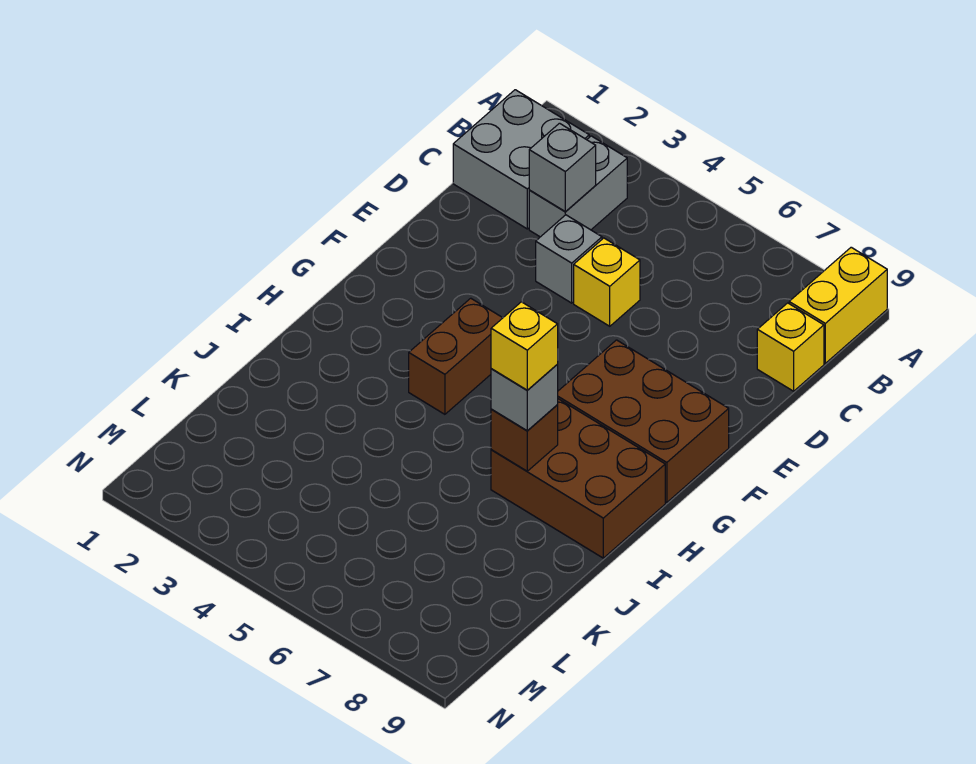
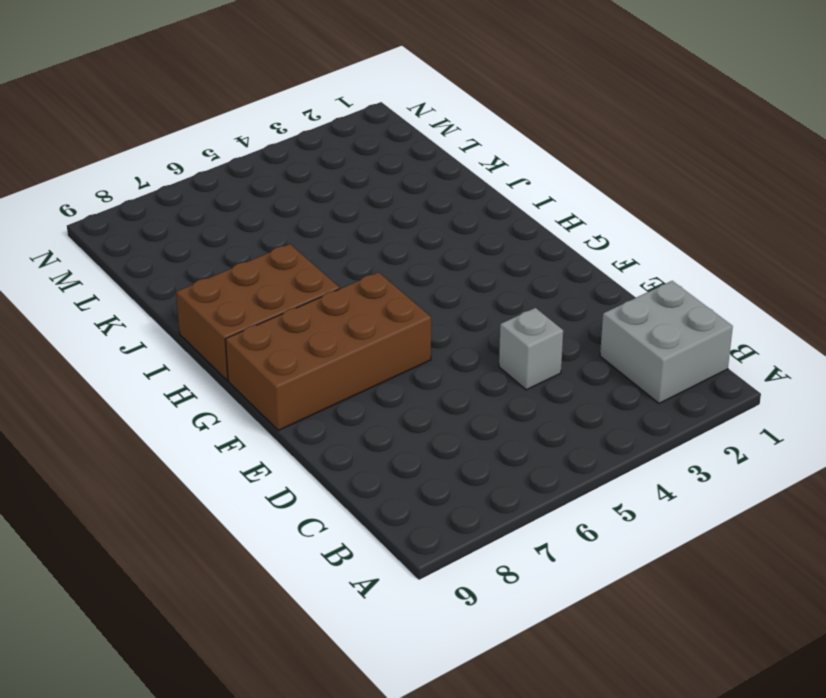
brown brick F6:G9 level 1 -> brown brick F7:G9 level 1
none -> yellow brick A9:B9 level 1
none -> grey brick B3:C3 level 1
none -> yellow brick C9 level 1

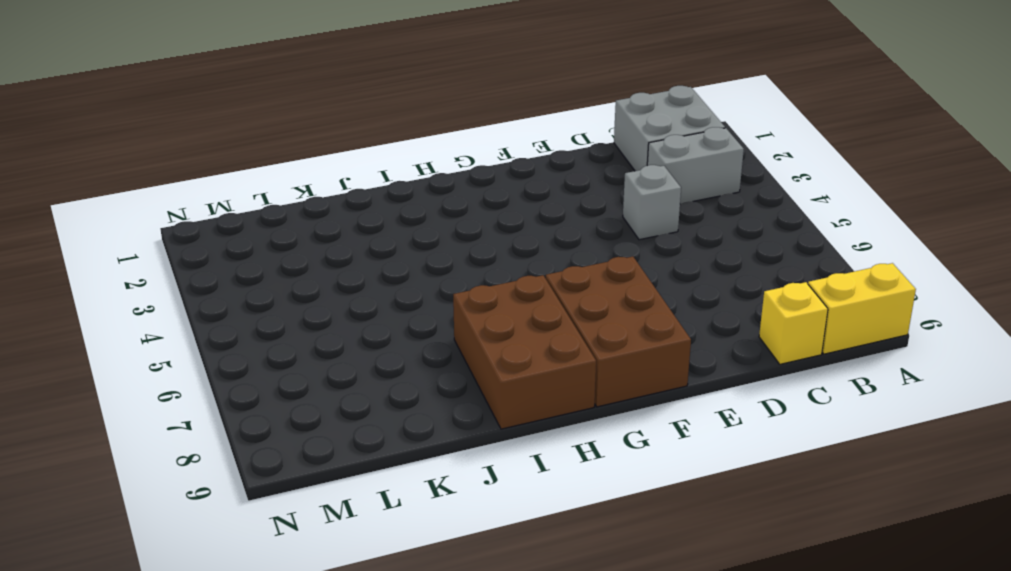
none -> yellow brick D5 level 1
none -> brown brick G4:H4 level 1
none -> grey brick C3 level 2

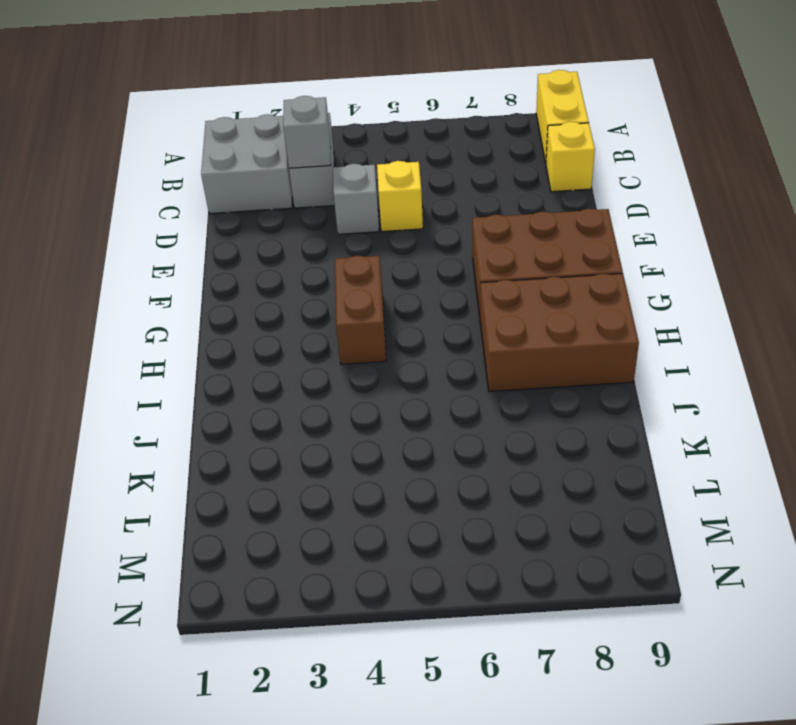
none -> brown brick I7 level 2
none -> grey brick I7 level 3
none -> yellow brick I7 level 4

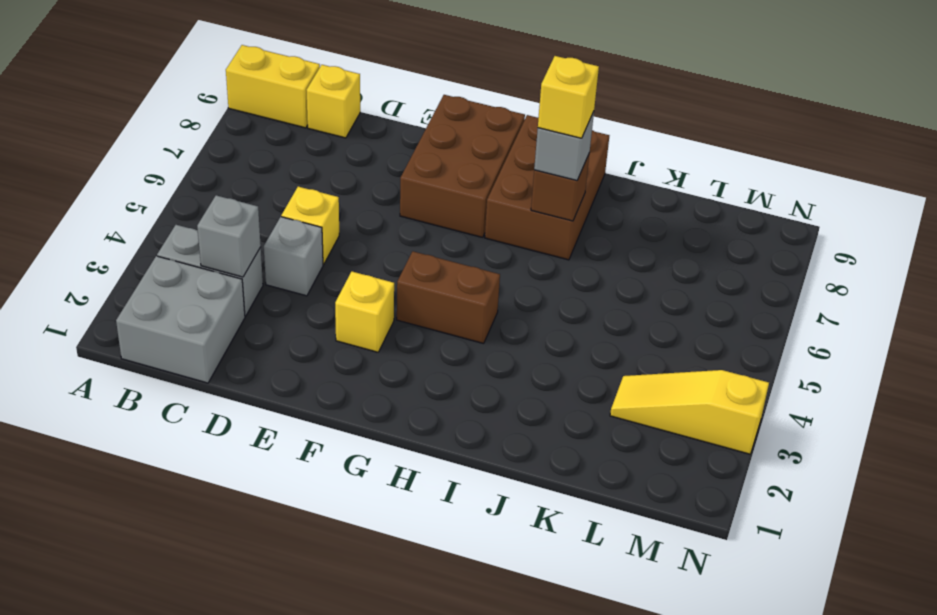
yellow brick F3 level 1 -> none
yellow slope L3:N3 level 1 top N -> none

